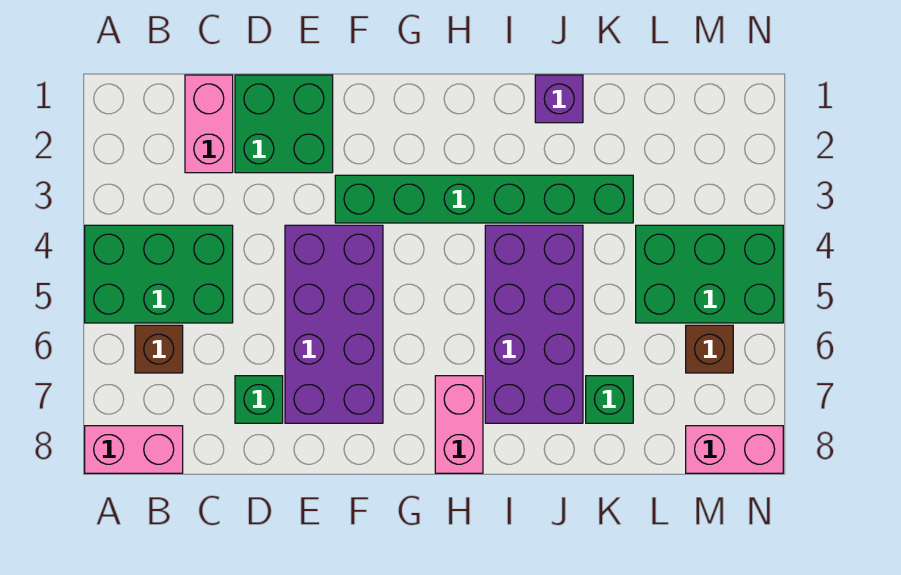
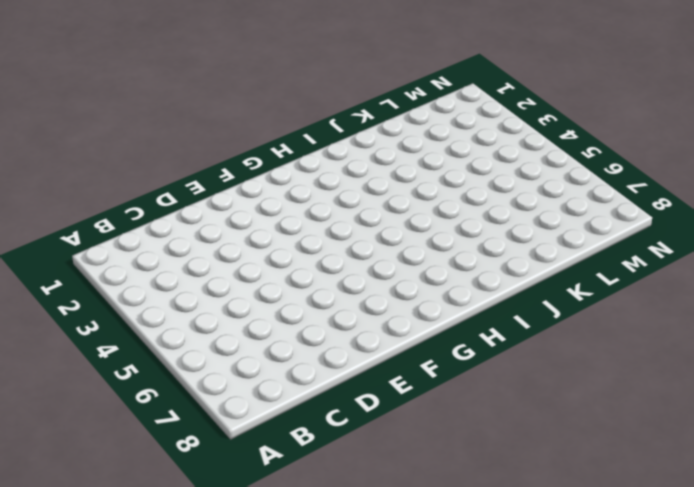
none -> green brick A4:C5 level 1
none -> pink brick A8:B8 level 1
none -> brown brick B6 level 1

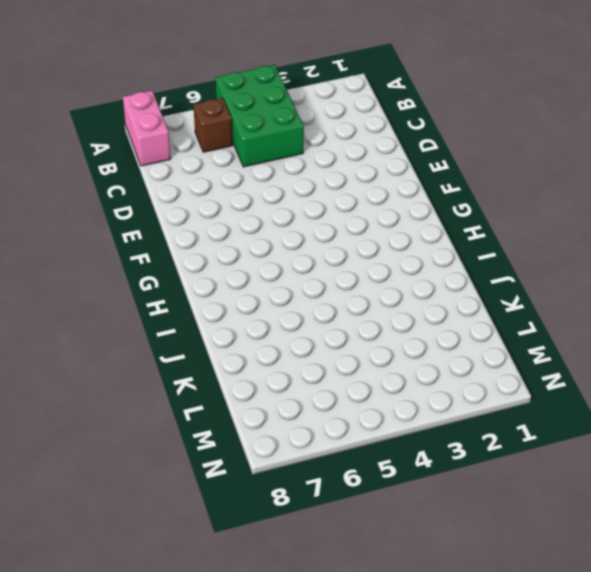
none -> pink brick C1:C2 level 1
none -> green brick D1:E2 level 1
none -> green brick D7 level 1

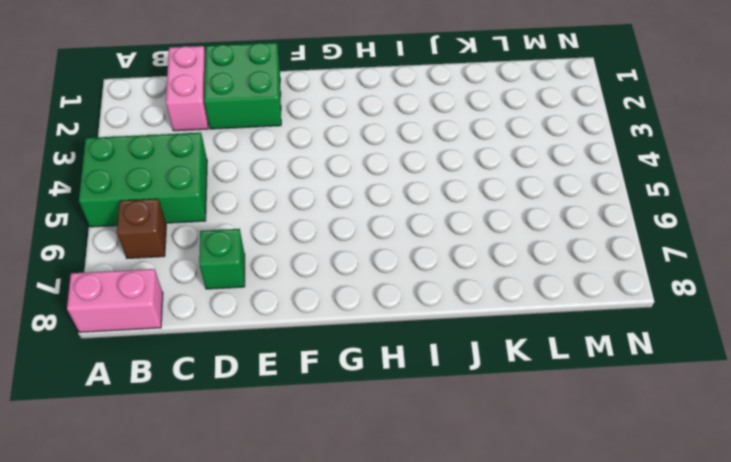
none -> purple brick E4:F7 level 1
none -> green brick F3:K3 level 1
none -> pink brick H7:H8 level 1

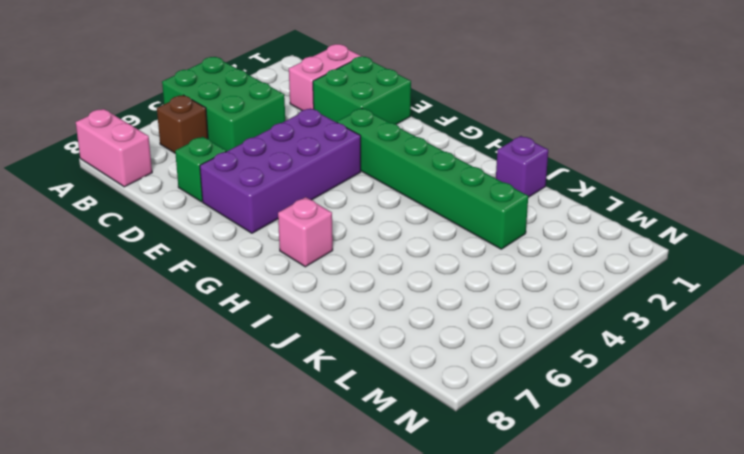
pink brick H7 level 1 -> pink brick H7:H8 level 1
none -> purple brick I4:J7 level 1
none -> green brick K7 level 1
none -> green brick L4:N5 level 1

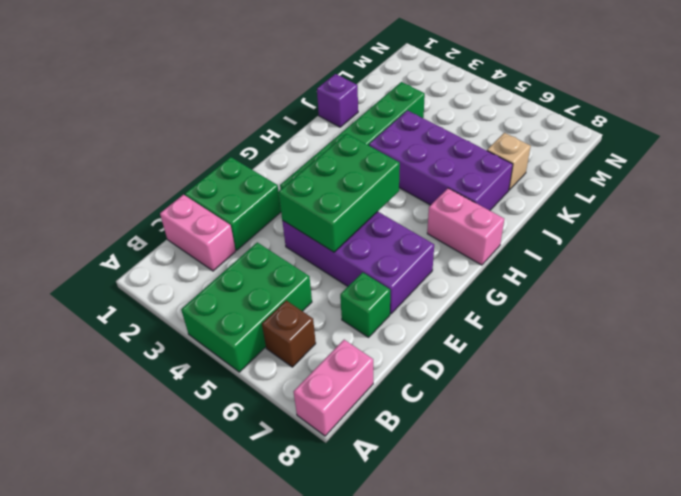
green brick E4:G5 level 2 -> green brick L4:N5 level 1
tan brick K7 level 1 -> green brick K7 level 1
none -> brown brick M6 level 1
none -> pink brick M8:N8 level 1

